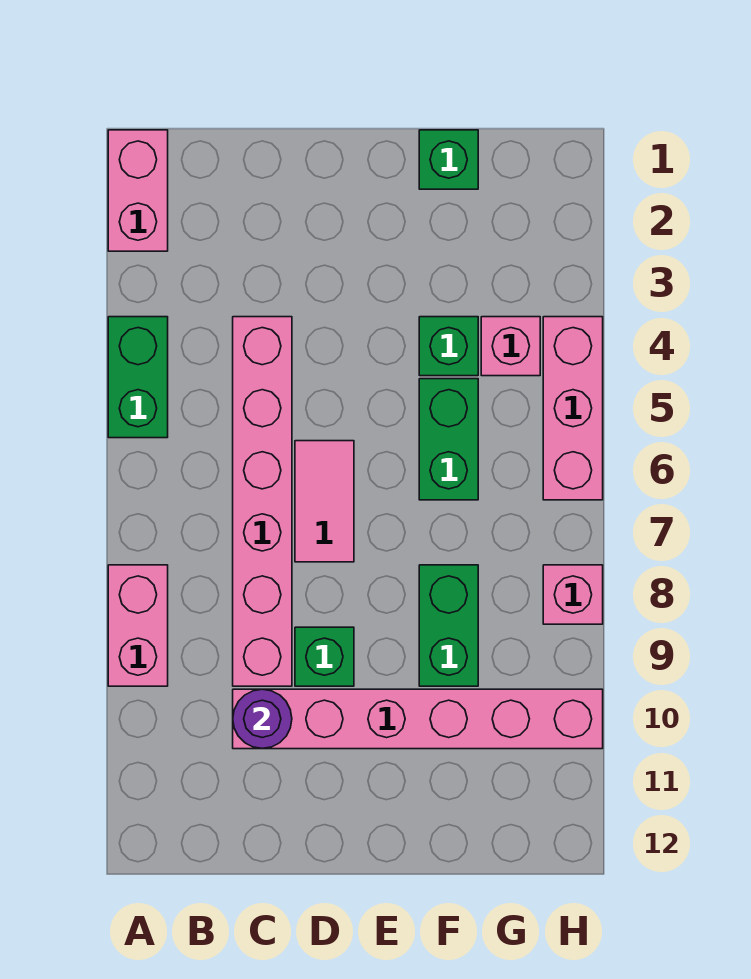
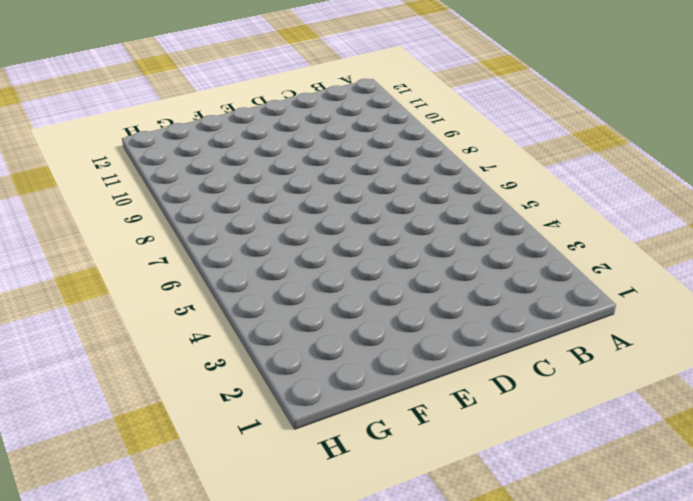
none -> pink brick A1:A2 level 1
none -> green brick A4:A5 level 1
none -> pink brick A8:A9 level 1

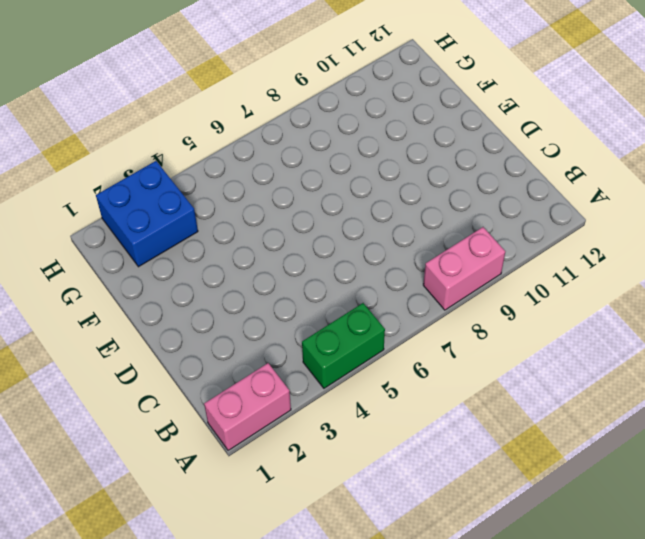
blue brick G2:H3 level 1 -> none
none -> pink brick C4:C9 level 1
none -> pink brick C10:H10 level 1
none -> pink tile D6:D7 level 1

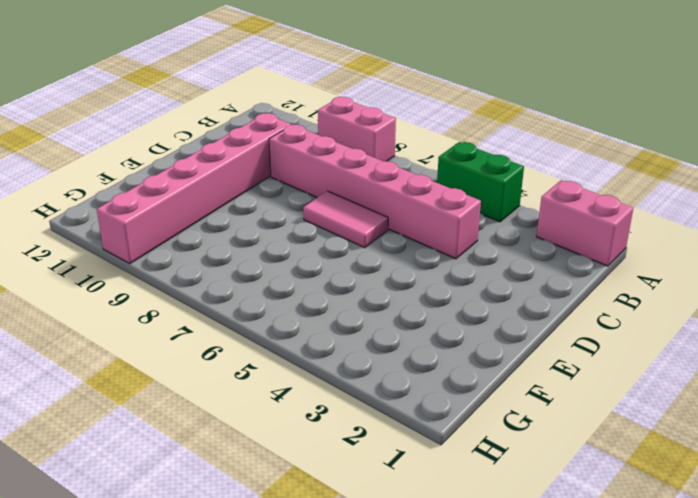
none -> green brick D9 level 1
none -> green brick F1 level 1
none -> green brick F4 level 1

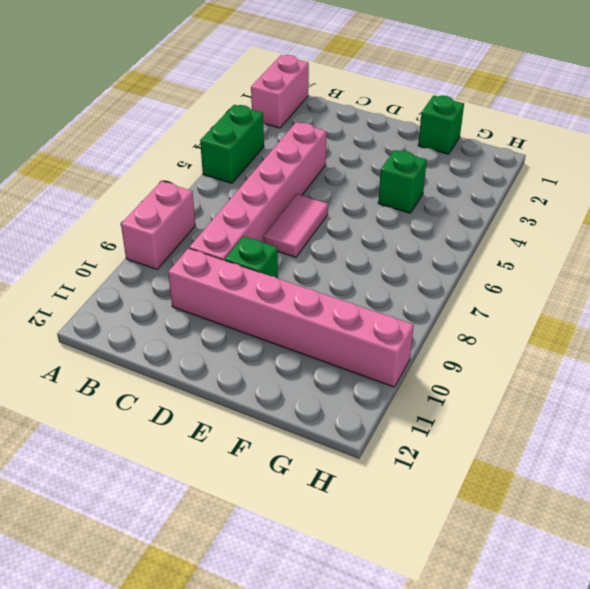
none -> green brick F5:F6 level 1
none -> green brick F8:F9 level 1
none -> pink brick G4 level 1

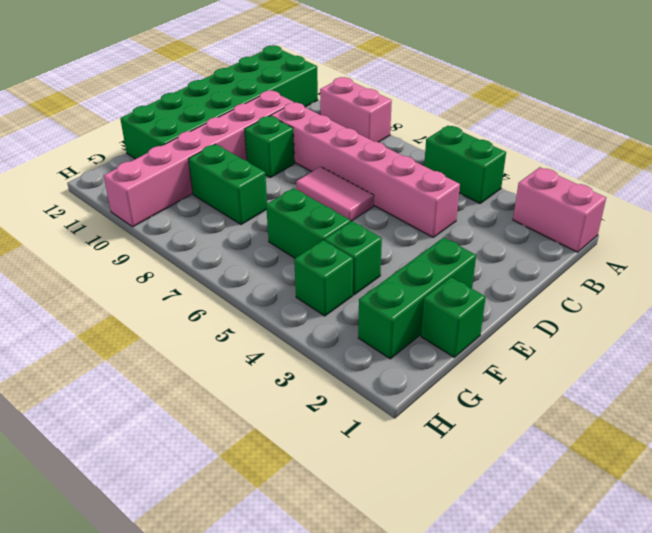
green brick A11:F12 level 1 -> none
green brick E2:G2 level 1 -> none
green brick G4 level 1 -> pink brick G4 level 1
none -> pink brick H4:H6 level 1
none -> pink brick H8 level 1
none -> purple round brick C10 level 2

